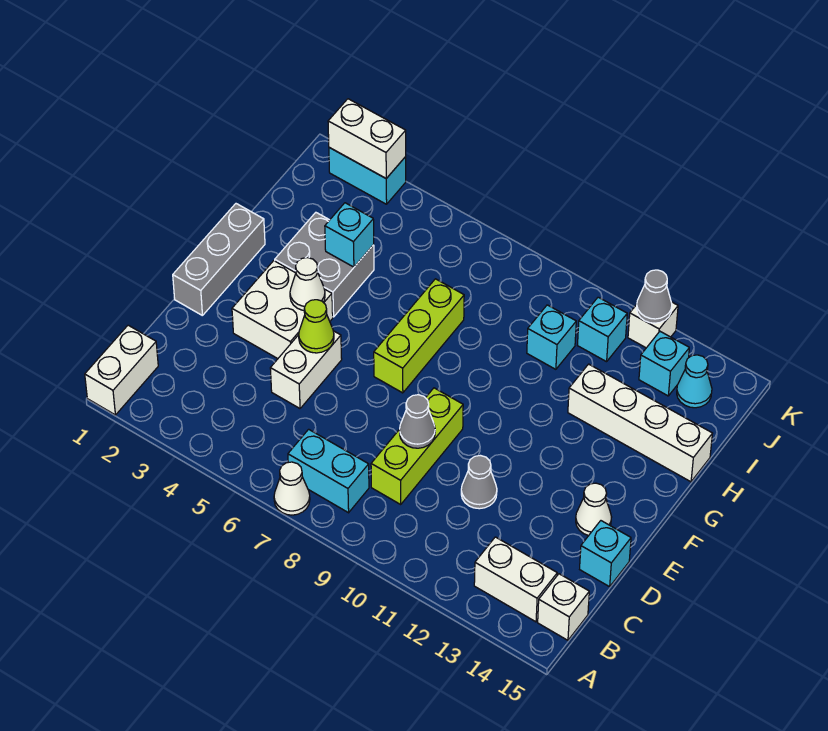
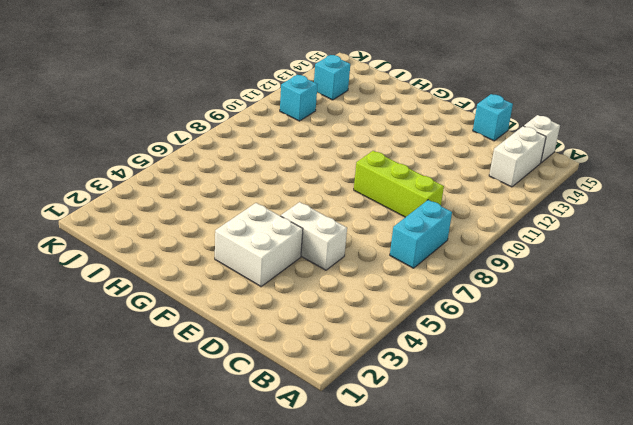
none -> white brick A1:B1 level 1
none -> white cone A7 level 1
none -> grey cone D11 level 1

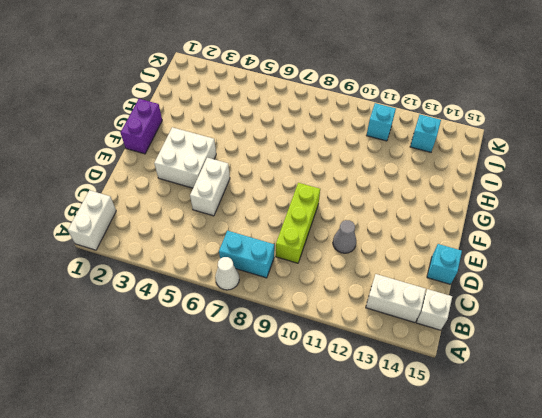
purple brick F1:G1 level 1 -> grey brick E1:G1 level 1
none -> white cone E14 level 1
none -> lime brick F7:H7 level 1
none -> grey brick G3:H4 level 1

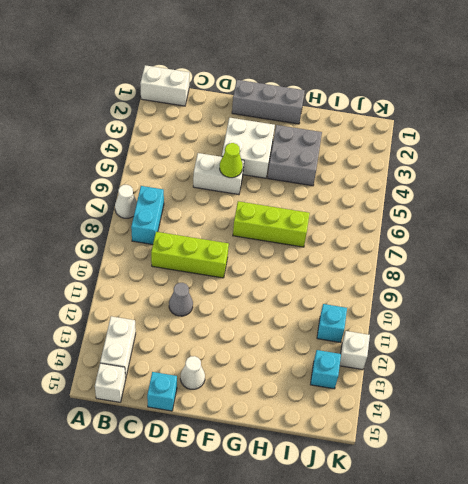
none -> white brick H12:H15 level 1
none -> cyan brick I10 level 1
none -> cyan cone J14 level 1

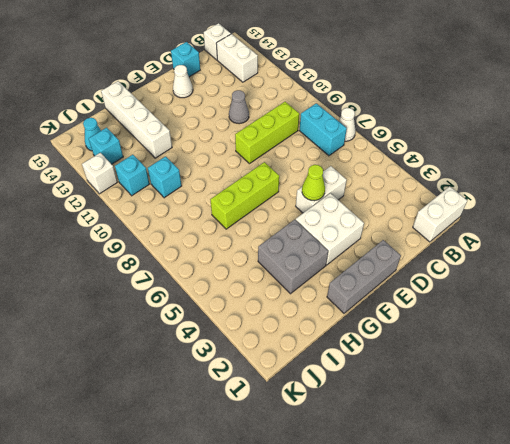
none -> cyan brick K2:K3 level 1
none -> grey cone D9 level 2
none -> white cone F4 level 2

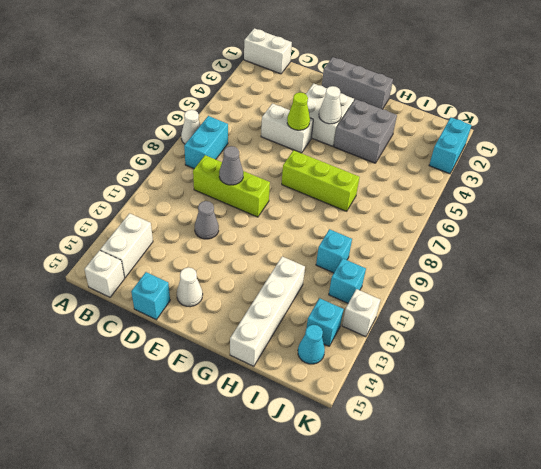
none -> cyan brick H4 level 2
none -> white brick K2:K3 level 2
none -> grey cone K12 level 2

